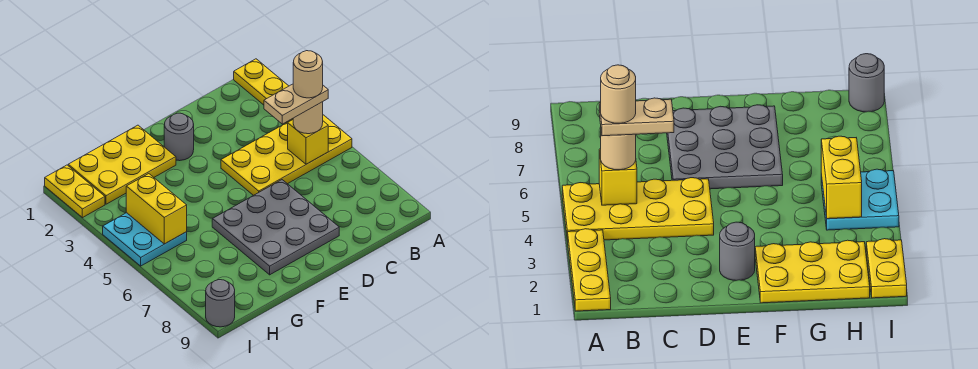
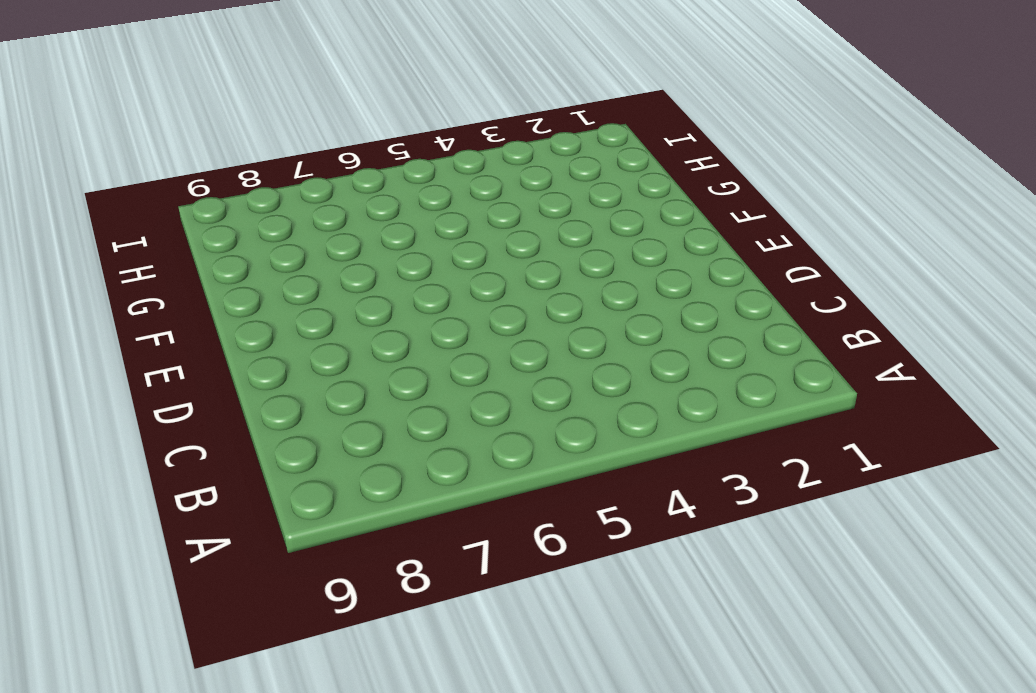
none -> yellow plate A1:A3 level 1
none -> yellow plate A4:D5 level 1
none -> grey plate D6:F8 level 1

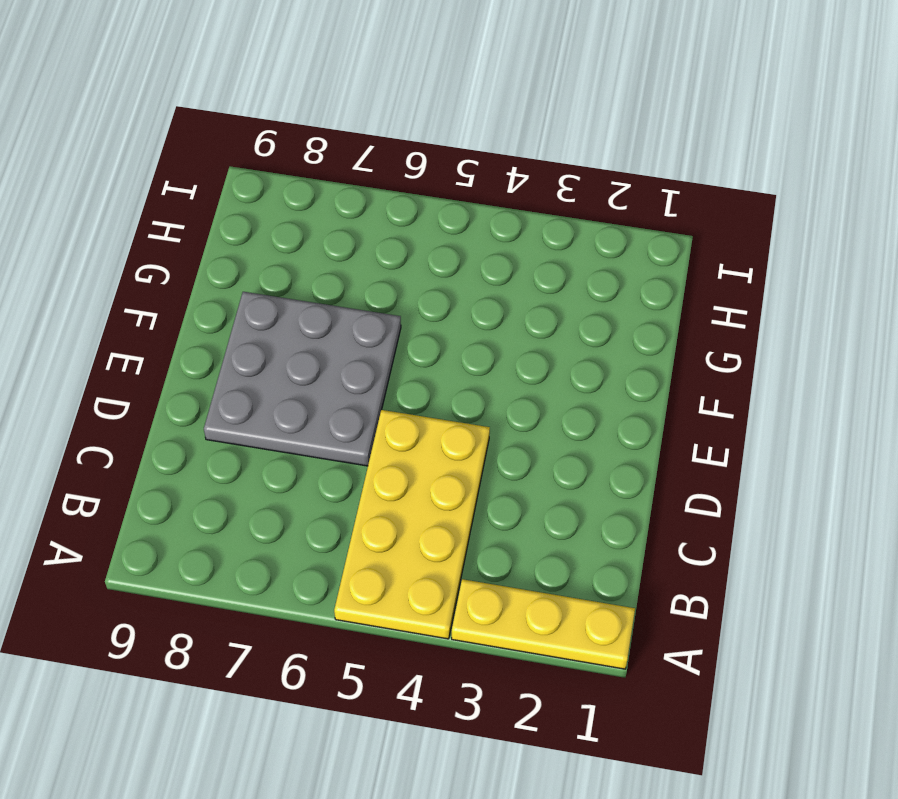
none -> grey round brick E2 level 1
none -> yellow plate F1:H2 level 1
none -> cyan plate H4:I5 level 1

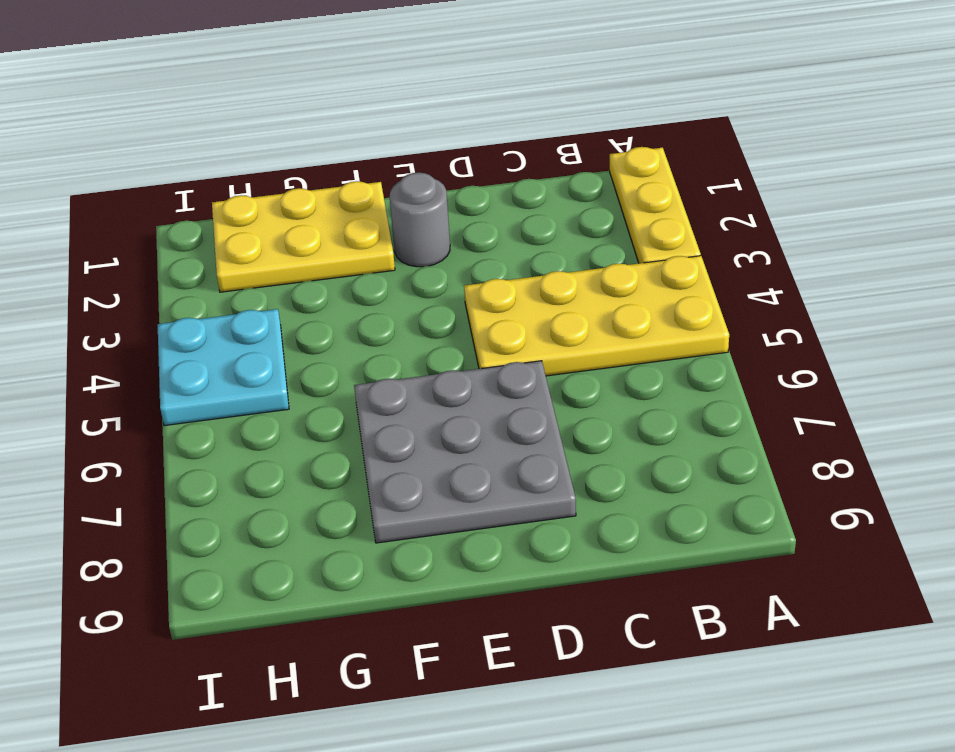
none -> yellow plate I1:I2 level 1
none -> grey round brick I9 level 1
none -> yellow brick B5 level 2

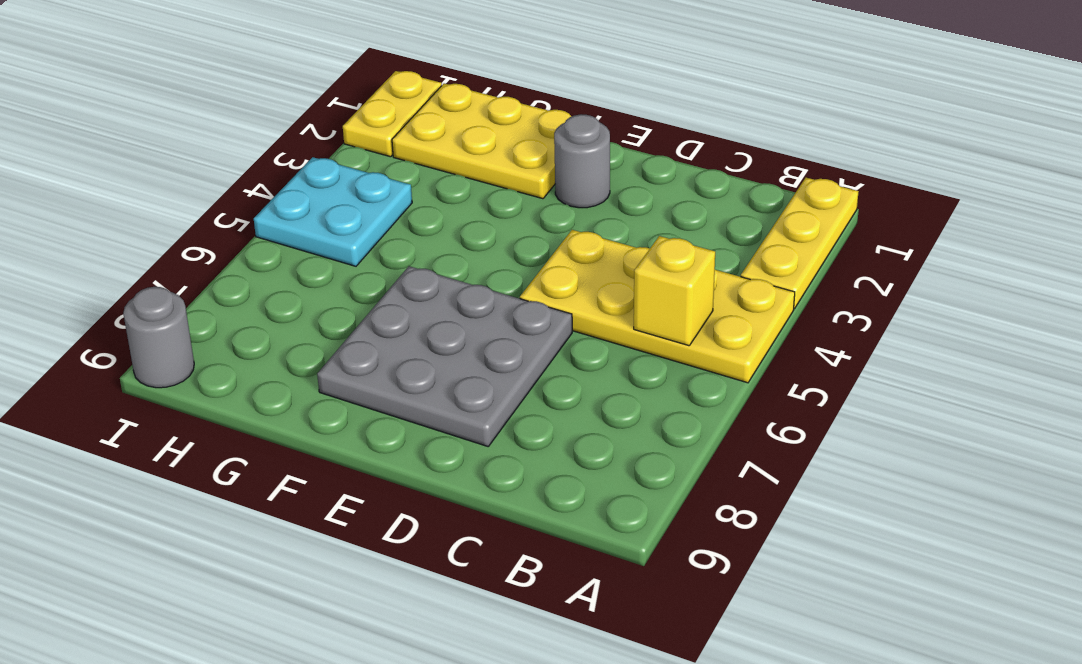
none -> yellow brick H4:H5 level 2
none -> tan round brick B5 level 3
none -> tan plate B5:C5 level 4

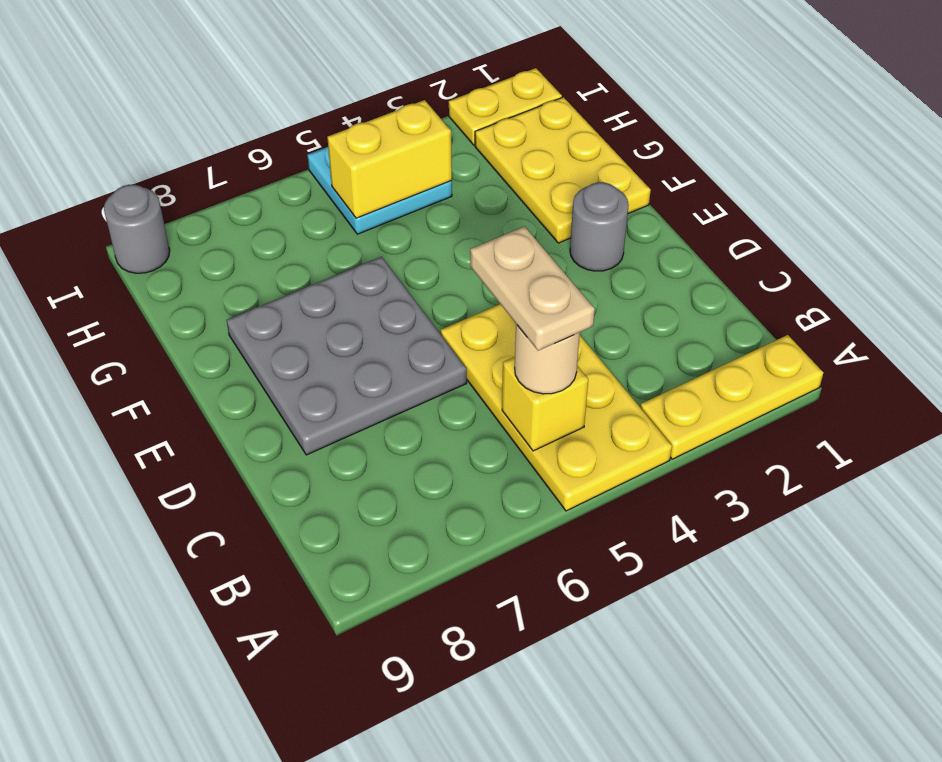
none -> tan round brick B5 level 5

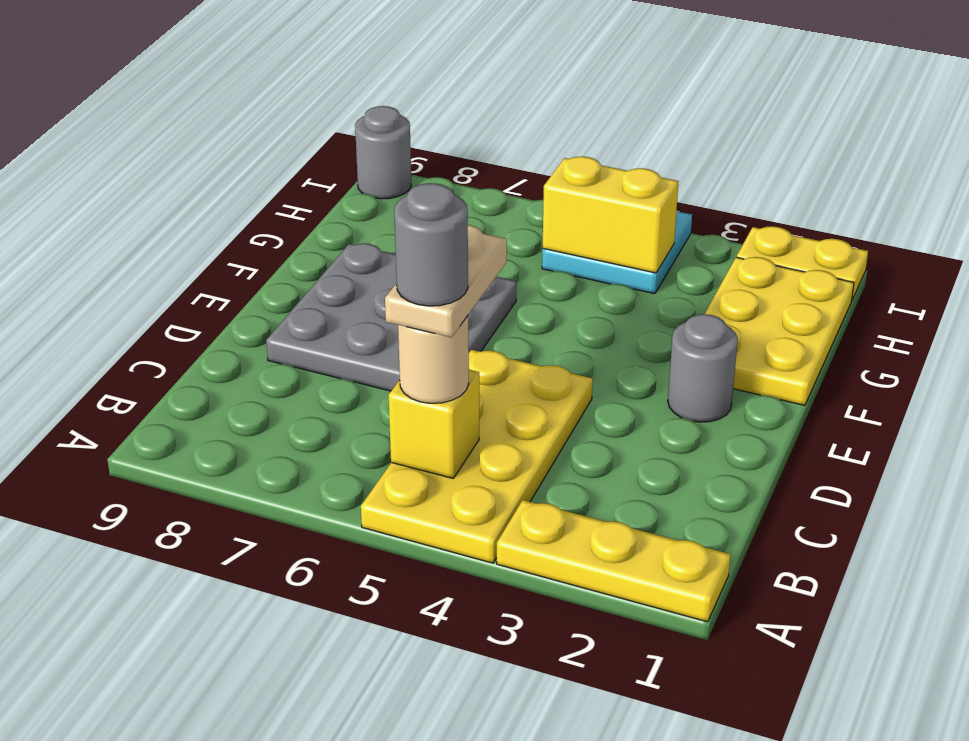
grey round brick B5 level 5 -> tan round brick B5 level 5

